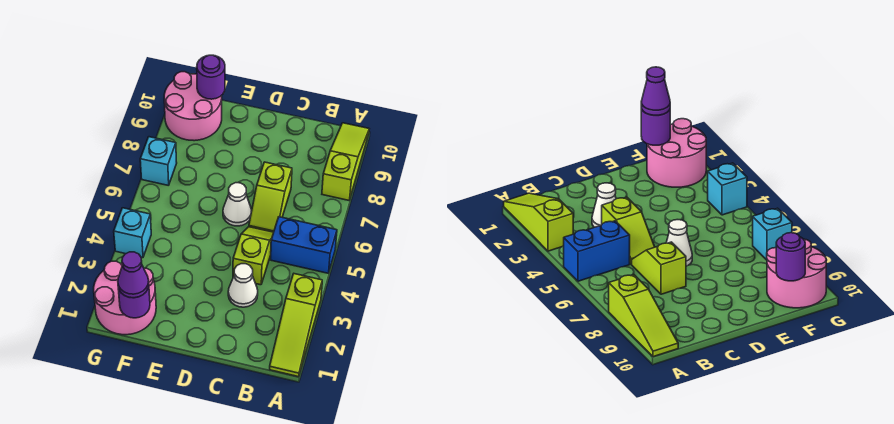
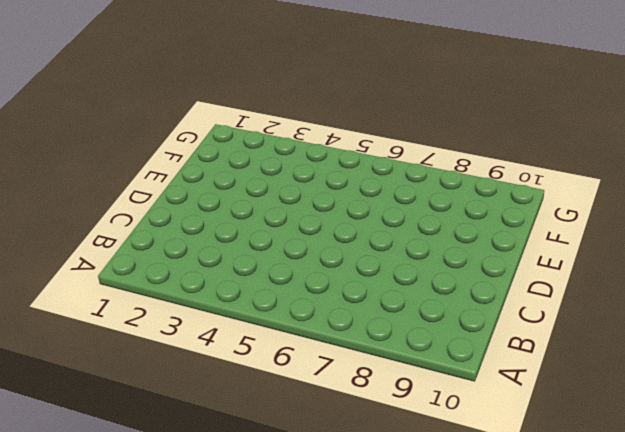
none -> lime slope A1:A3 level 1 top 3
none -> blue brick A5:B5 level 1
none -> lime slope A8:A10 level 1 top 8

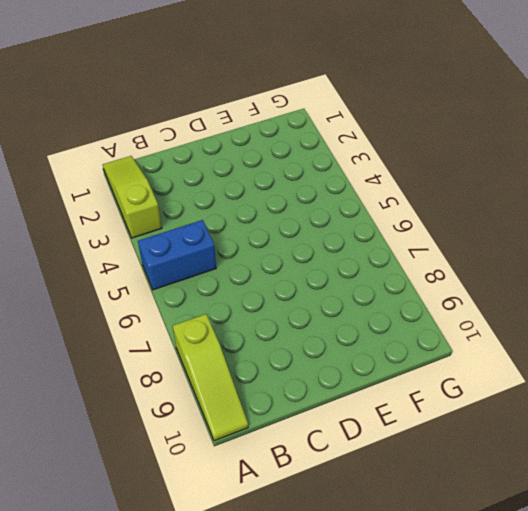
none -> white cone C3 level 1
none -> lime slope C4:C5 level 1 top 4
none -> lime slope C6:C7 level 1 top 7

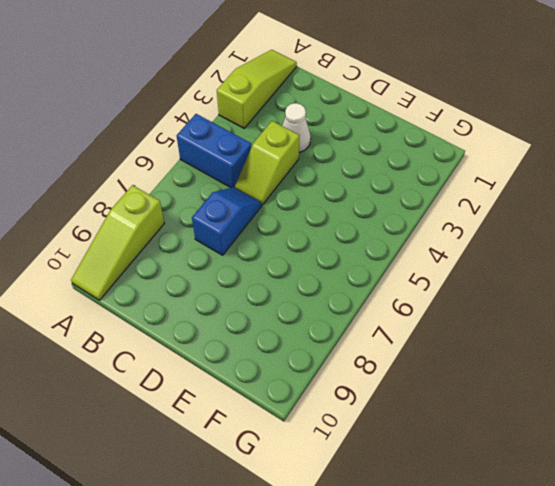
blue slope C6:C7 level 1 top 7 -> lime slope C6:C7 level 1 top 7
none -> white cone D6 level 1
none -> pink round brick F1:G2 level 1
none -> pink round brick F9:G10 level 1

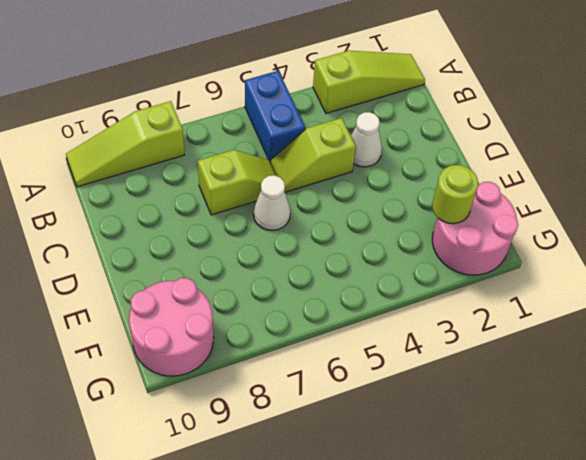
lime round brick F2 level 2 -> none
none -> cyan brick G4 level 1
none -> cyan brick G7 level 1
none -> purple round brick F1 level 2

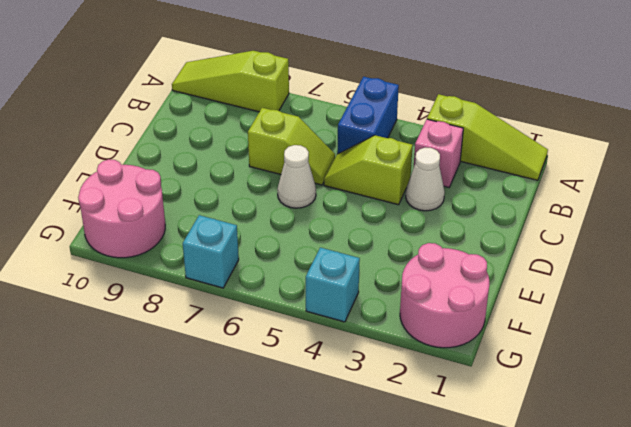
pink brick B3 level 1 -> none
none -> purple round brick F1 level 2
none -> purple round brick F10 level 2
none -> purple cone F1 level 3

